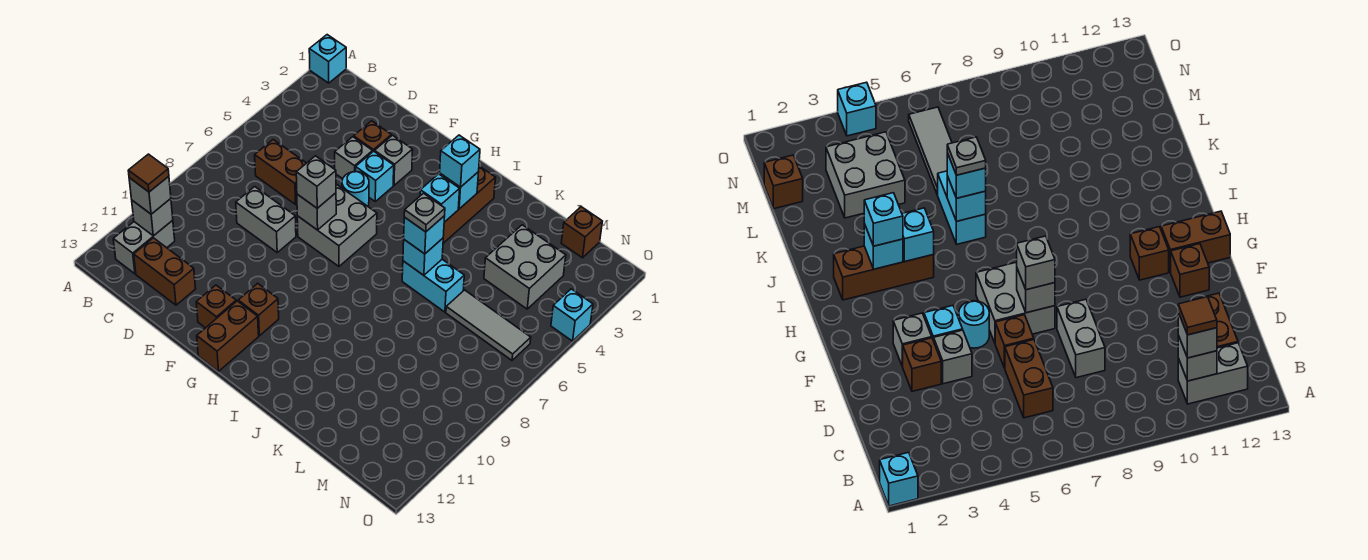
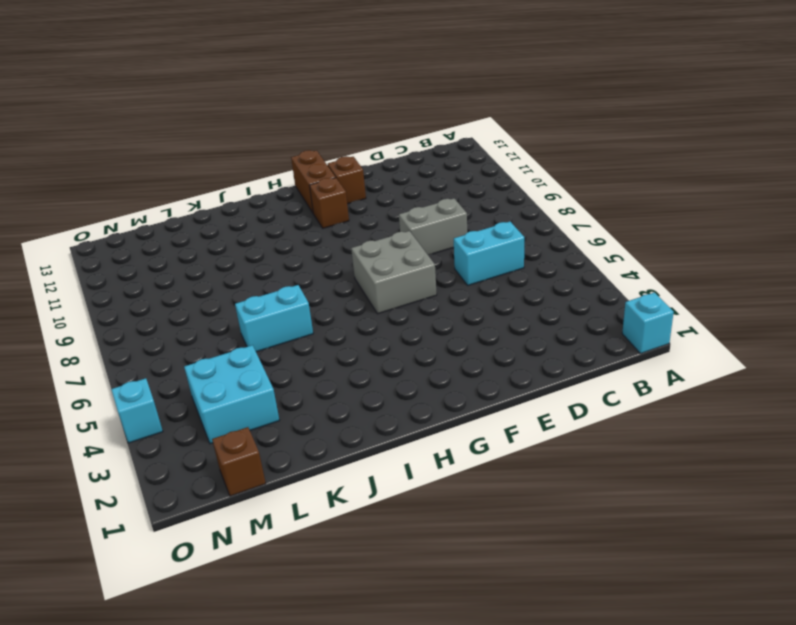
cyan brick C6:D6 level 1 -> brown brick C6:D6 level 1
cyan brick L3:M4 level 1 -> grey brick L3:M4 level 1
none -> grey brick B11:B12 level 1
none -> brown brick C12:D12 level 1
none -> brown brick E3 level 1
none -> grey brick E4 level 1

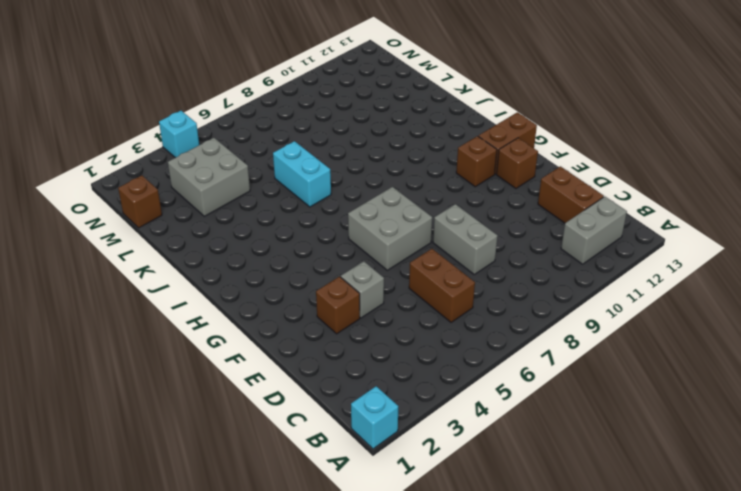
none -> brown brick E6 level 1
none -> grey brick F3 level 1
none -> cyan brick F4 level 1
none -> cyan round brick F5 level 1

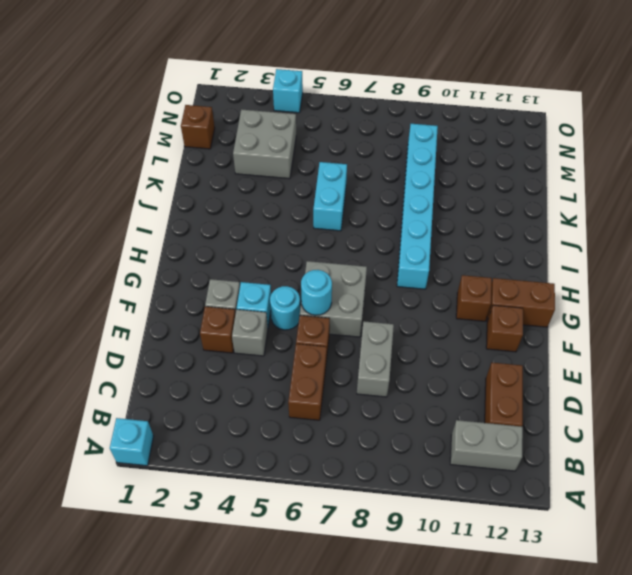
cyan round brick F6 level 2 -> none
cyan brick H9:M9 level 1 -> none
none -> brown brick I2:I4 level 1
none -> grey tile L6:N6 level 1
none -> grey brick B11 level 2
none -> grey brick F7 level 2

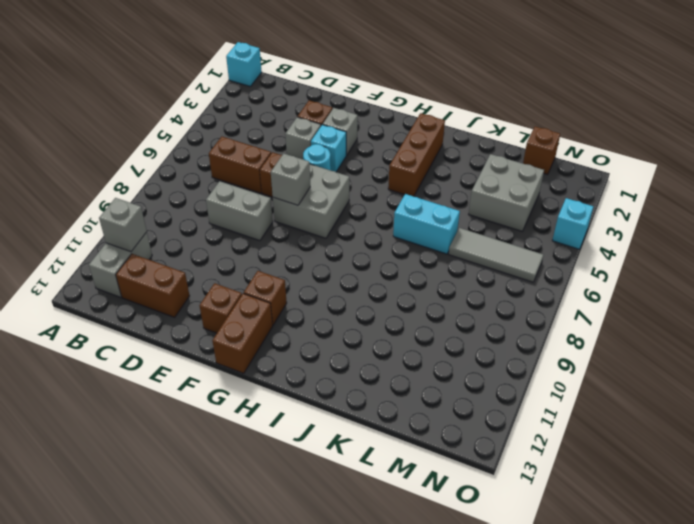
none -> cyan brick I3 level 2
none -> cyan brick I4 level 2
none -> cyan brick J6 level 2
none -> grey brick B11 level 3

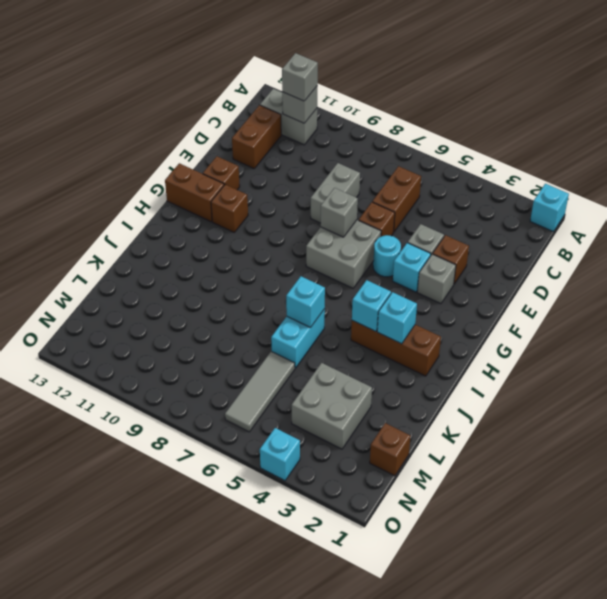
none -> grey brick F7 level 3
none -> cyan brick I3 level 3
none -> cyan brick J6 level 3
none -> brown tile B11 level 4

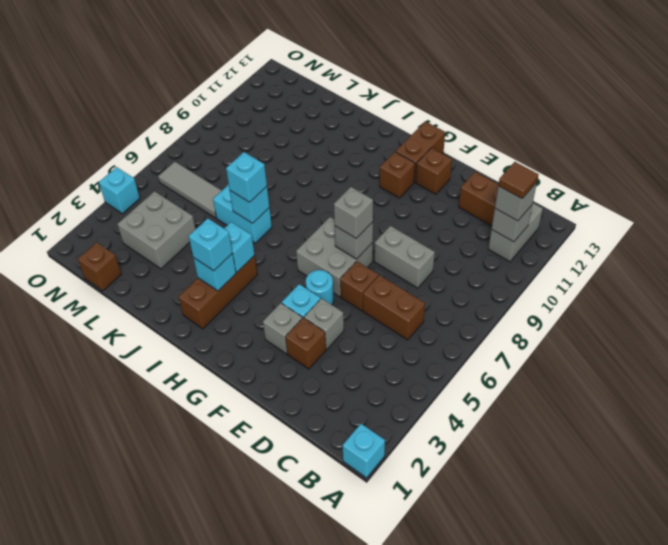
none -> grey plate J6 level 4

